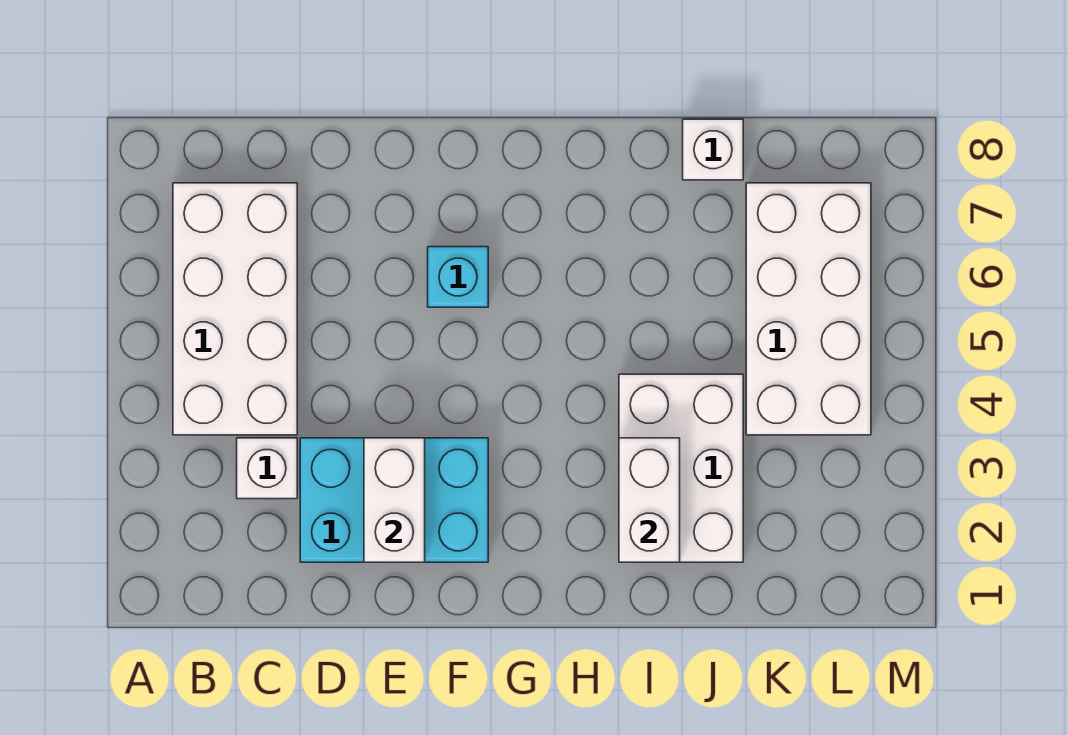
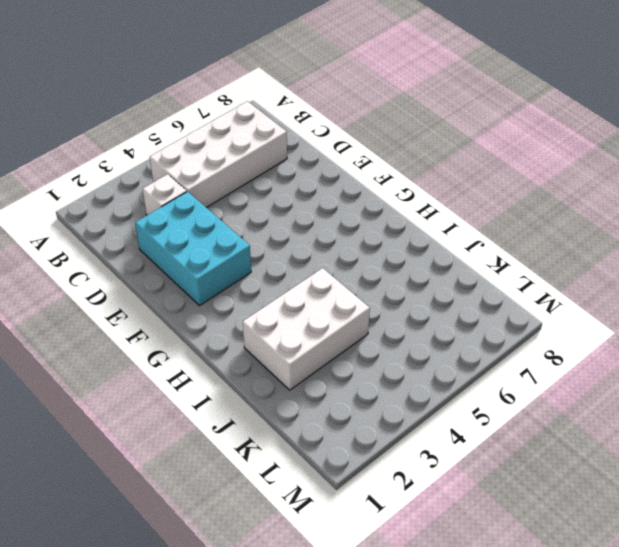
none -> cyan brick F6 level 1
none -> white brick J8 level 1

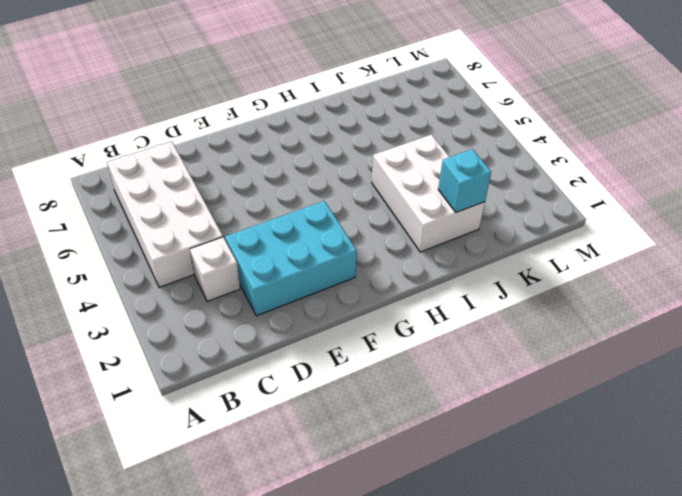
cyan brick J2 level 2 -> cyan brick F6 level 1
none -> white brick J8 level 1
none -> white brick K4:L7 level 1

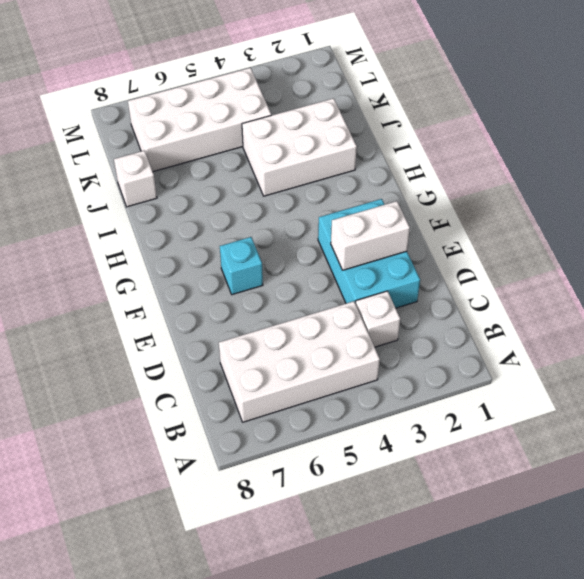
none -> white brick I2:I3 level 2

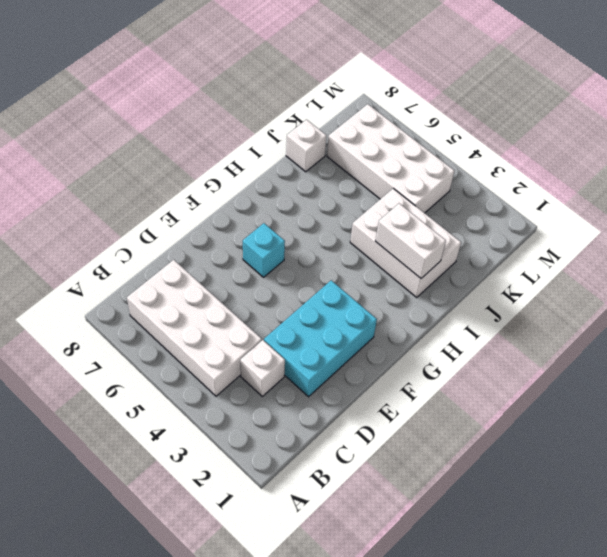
none -> white brick E2:E3 level 2

